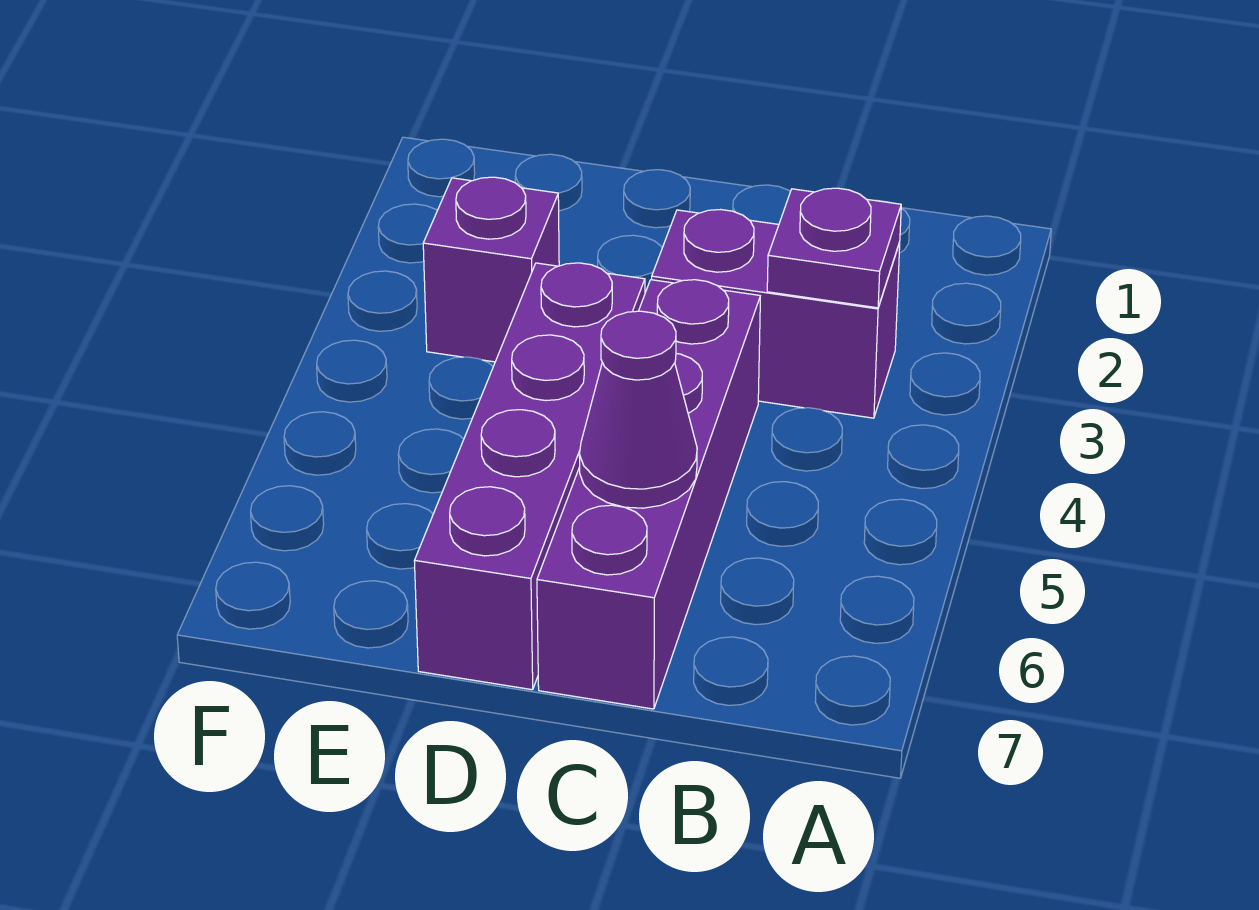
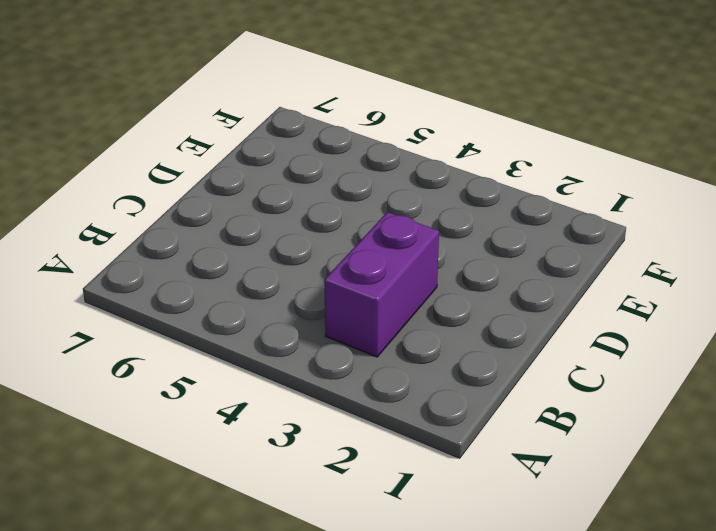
none -> purple brick C4:C7 level 1
none -> purple brick D4:D7 level 1

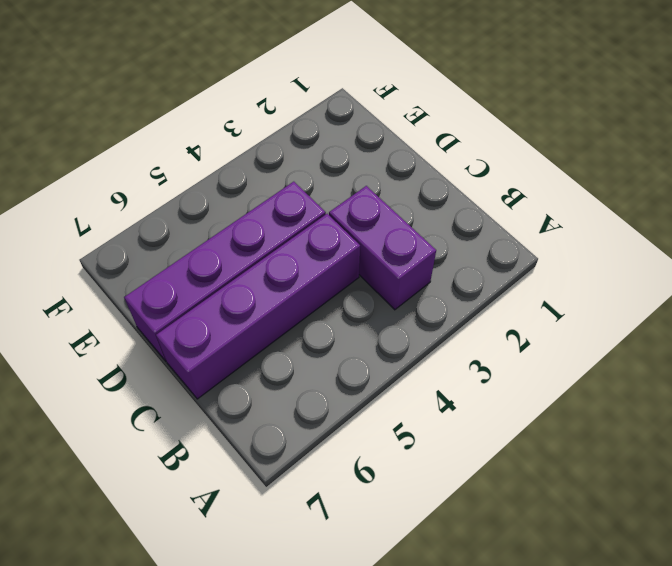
none -> purple brick E3 level 1
none -> purple plate B3 level 2

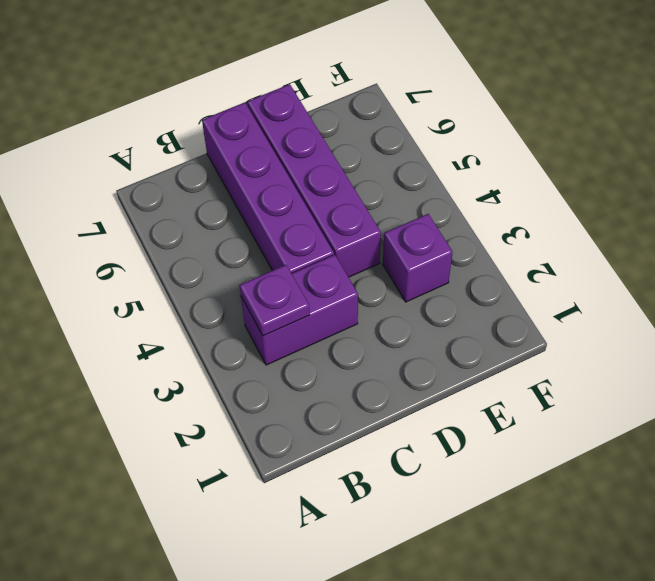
none -> purple cone C6 level 2

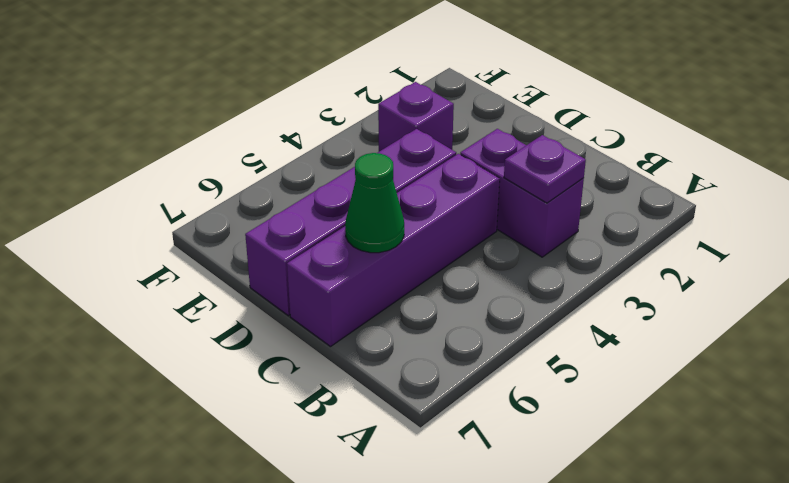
green cone C6 level 2 -> purple cone C6 level 2

